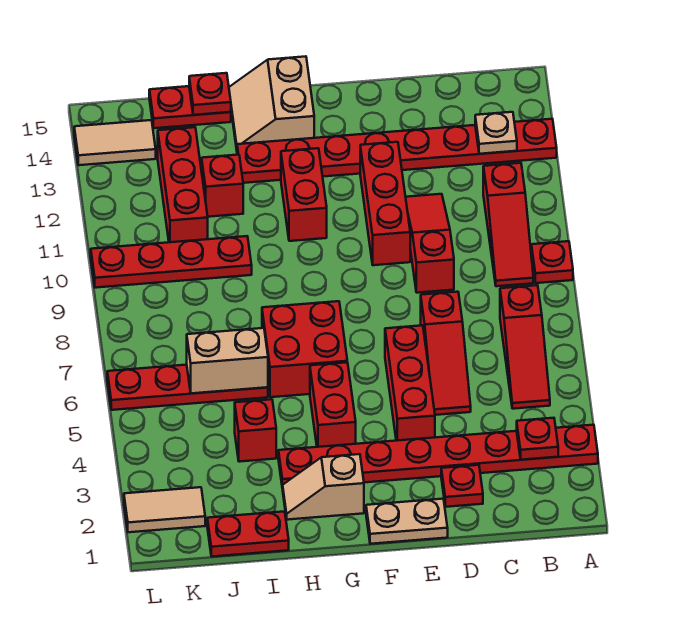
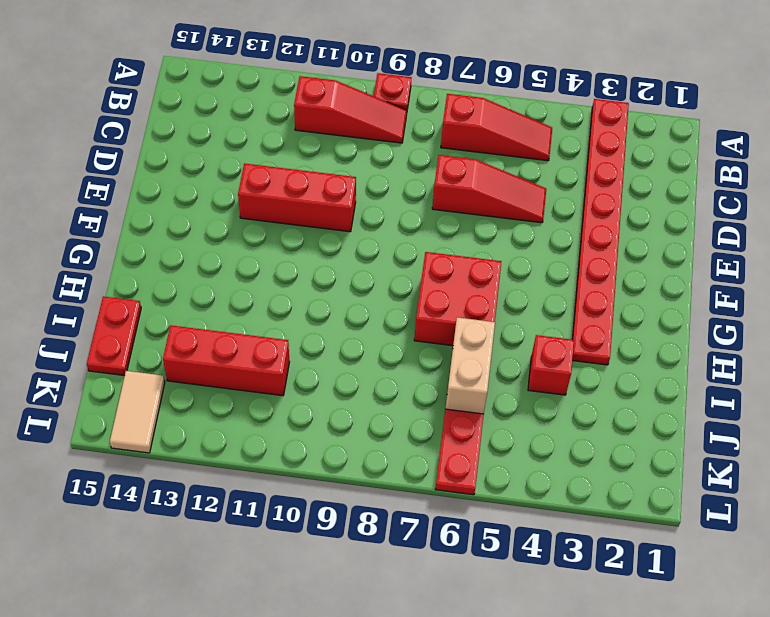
none -> red plate A13:H13 level 1
none -> red plate D2 level 1
none -> red slope D9:D11 level 1 top 9

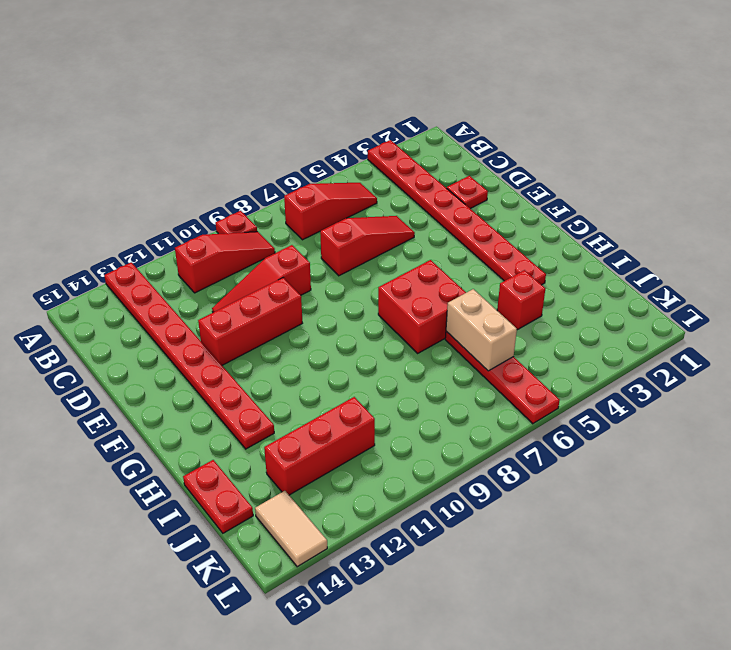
none -> tan plate E1:F1 level 1
none -> red brick E4:E6 level 1
none -> tan slope G2:H2 level 1 top G

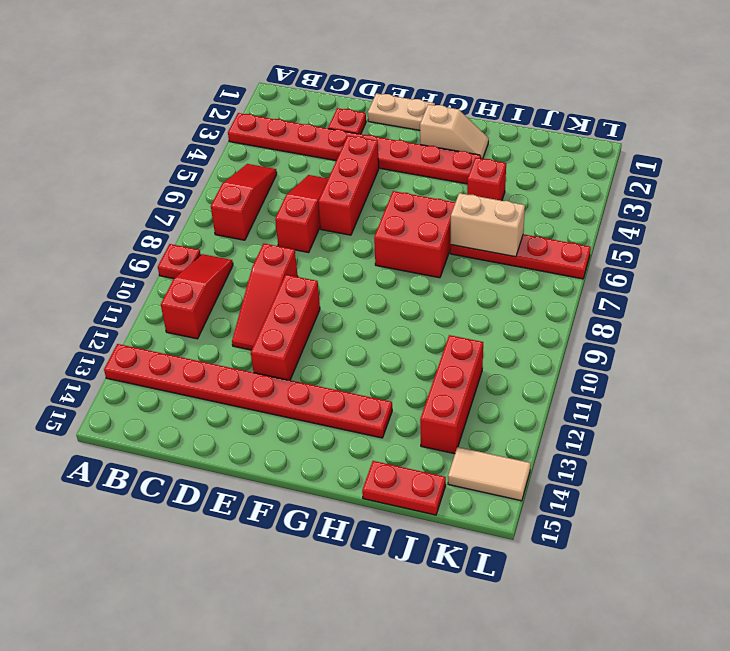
none -> red brick G4:G5 level 1
none -> red brick G11:G12 level 1
none -> tan slope G14:H15 level 1 top G

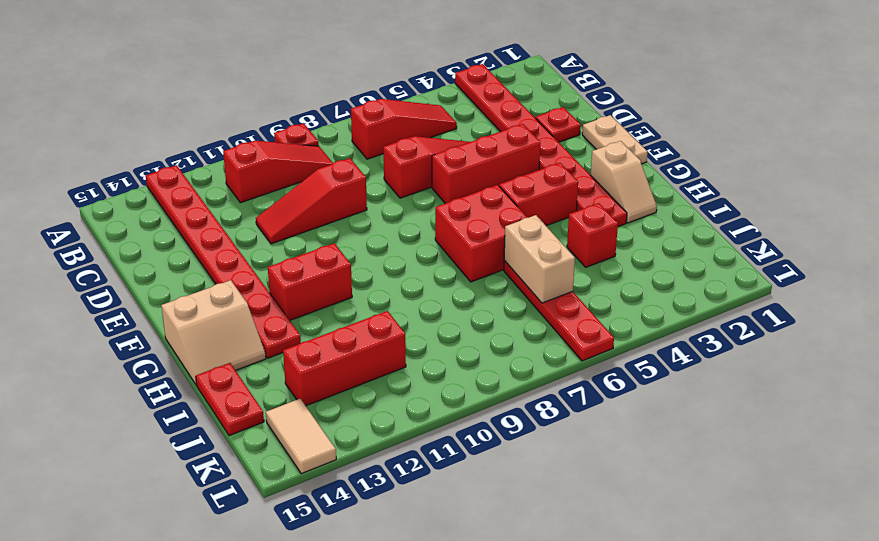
none -> red brick E10:E12 level 1
none -> red plate I1:J1 level 1
none -> red plate I10:L10 level 1

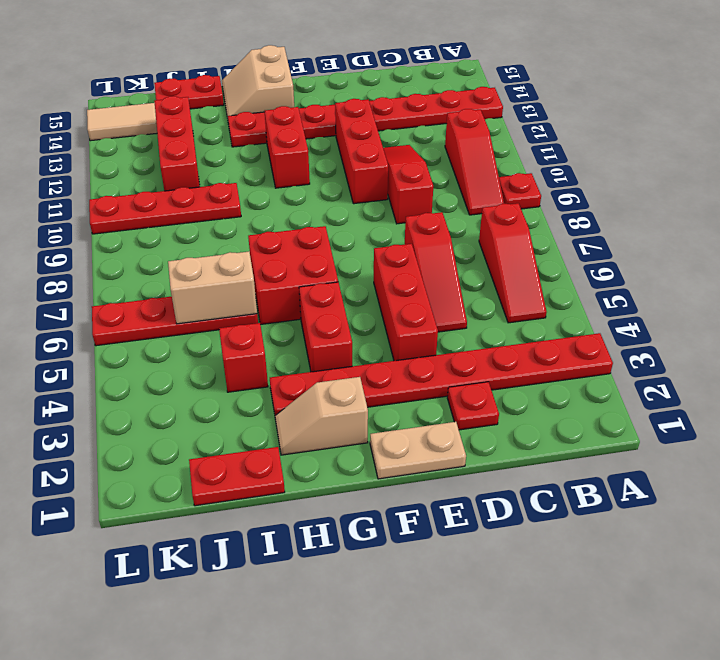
none -> red brick I12 level 1
none -> tan tile K2:L2 level 1
none -> red plate B3 level 2

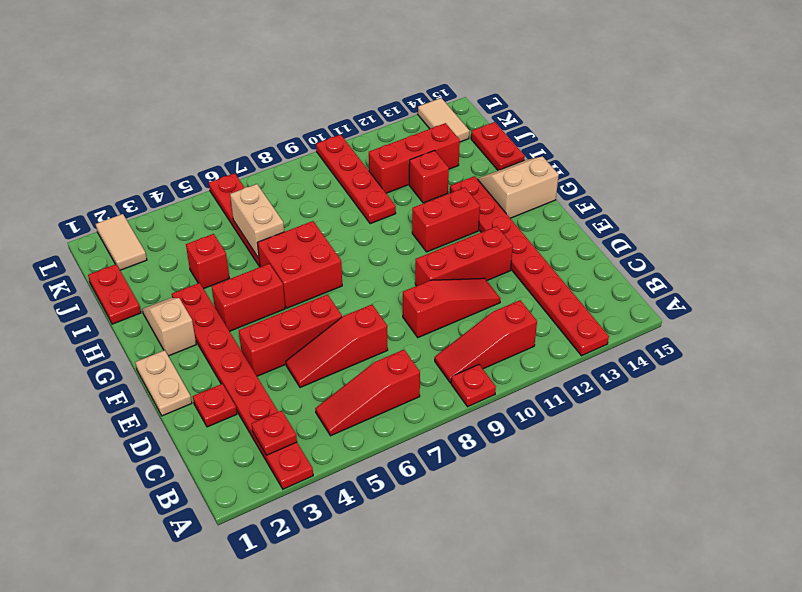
none -> tan plate B13 level 2
none -> red plate I15 level 2

